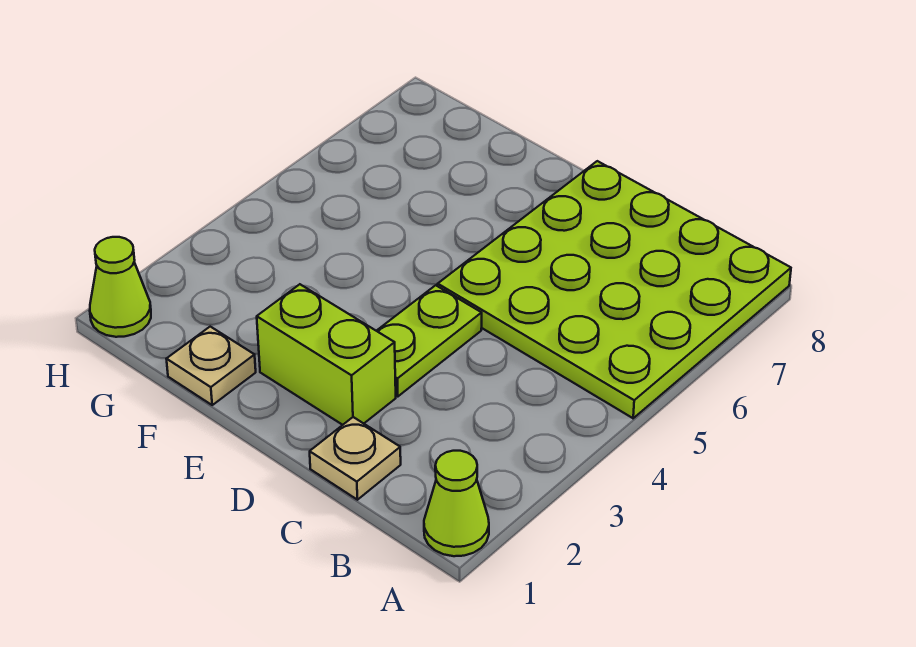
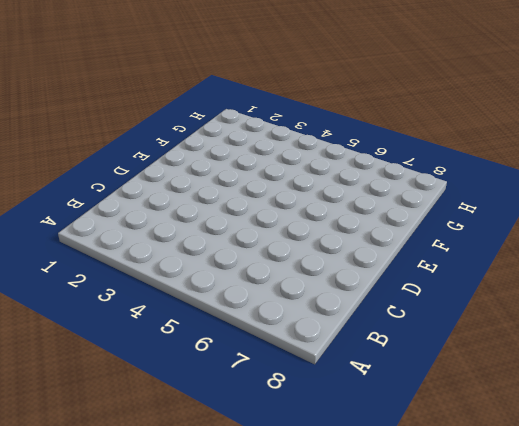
none -> lime cone A1 level 1
none -> lime plate A5:D8 level 1

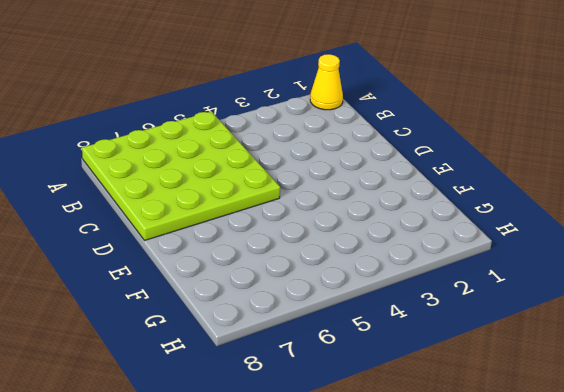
yellow cone A1 level 1 -> lime cone A1 level 1
none -> tan plate C1 level 1
none -> lime brick D2:E2 level 1

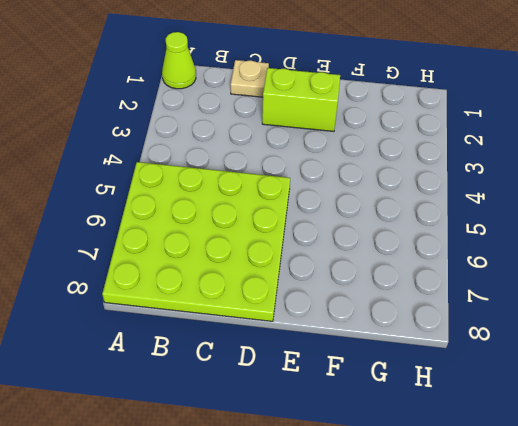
none -> lime plate D3:D4 level 1
none -> tan plate F1 level 1

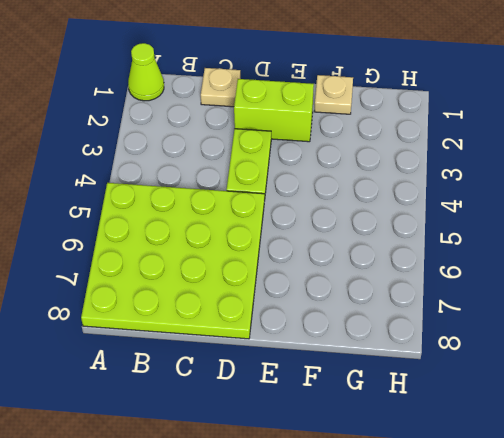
none -> lime cone H1 level 1

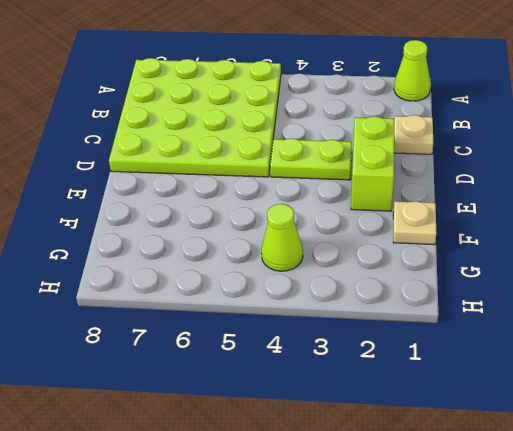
lime cone G4 level 1 -> lime cone H1 level 1

